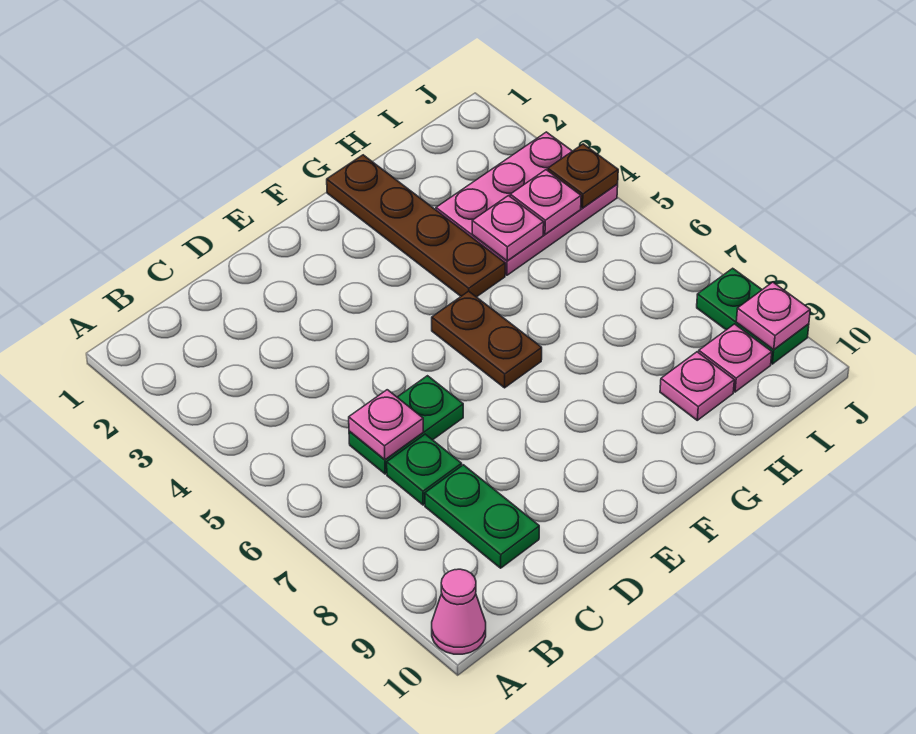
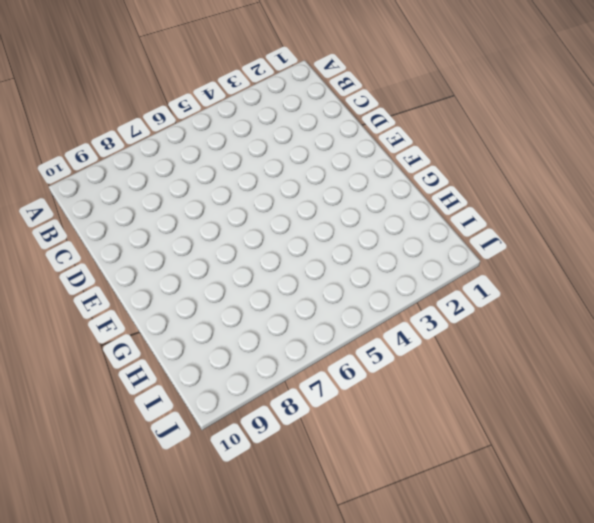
none -> pink cone A10 level 1
none -> green plate C6:D6 level 1
none -> green plate C7 level 1

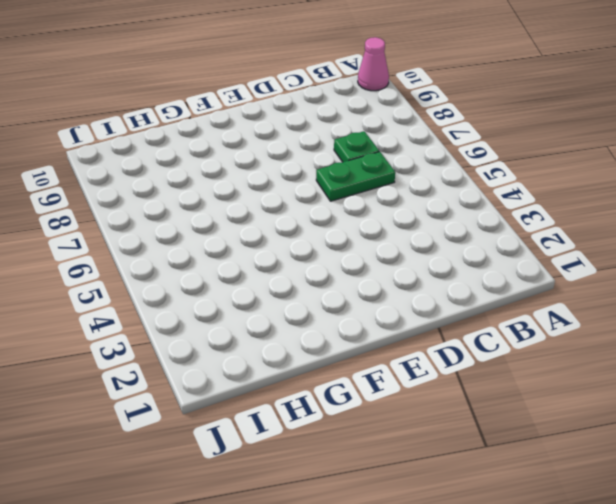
none -> green plate C8:C9 level 1
none -> brown plate F5:F6 level 1
none -> brown plate G1:G4 level 1

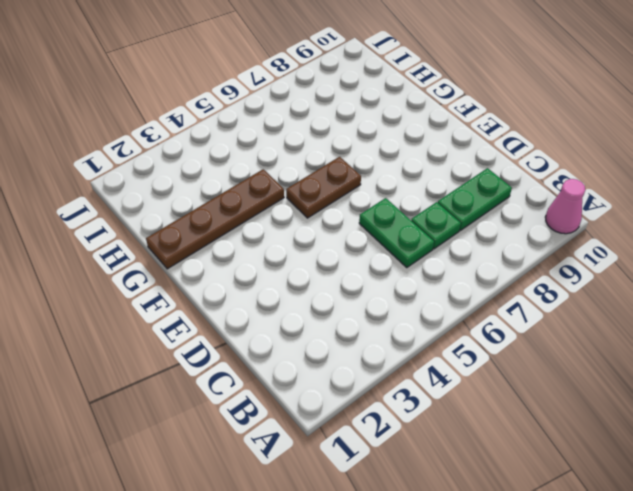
none -> pink plate H3:J4 level 1
none -> pink plate H9 level 1
none -> pink plate I9 level 1

